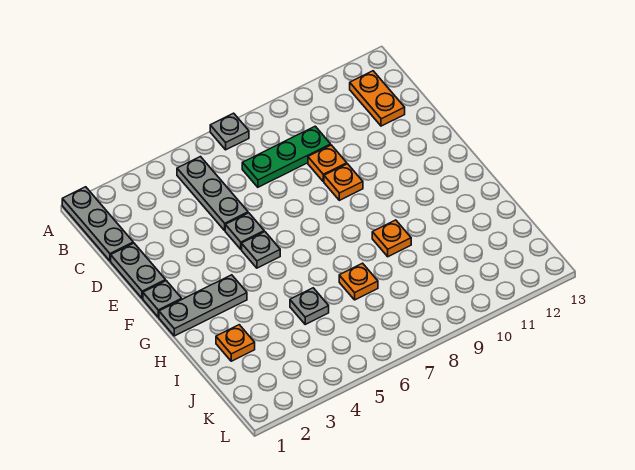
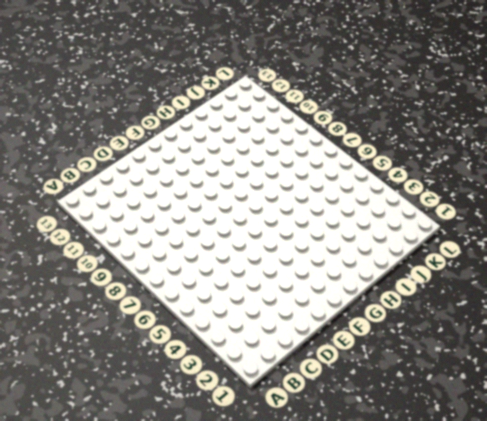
none -> grey plate A1:C1 level 1
none -> grey plate A7 level 1
none -> grey plate B5:D5 level 1

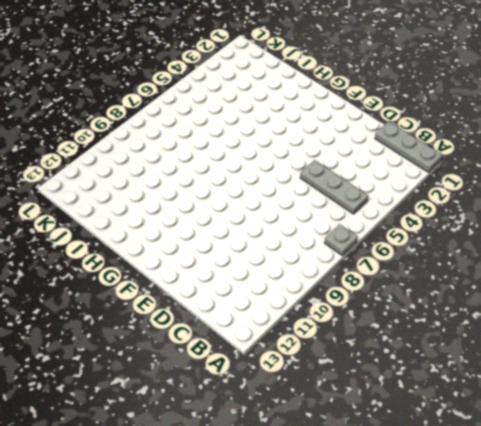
none -> orange plate B12:C12 level 1
none -> green plate C7:C9 level 1
none -> grey plate D1:E1 level 1

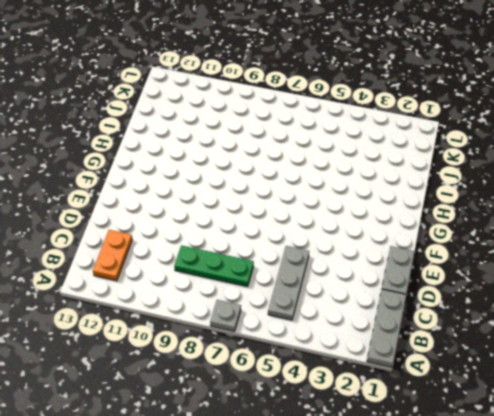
none -> orange plate D9 level 1
none -> grey plate E5 level 1
none -> orange plate E9 level 1

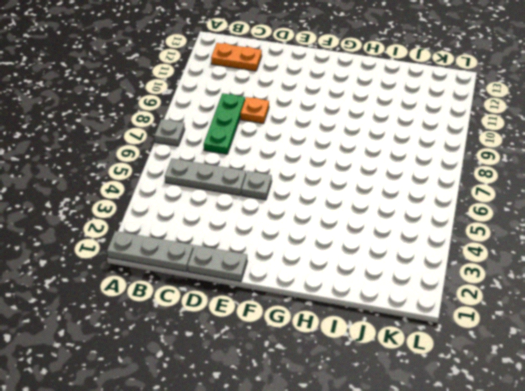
none -> orange plate E9 level 1
none -> grey plate F1 level 1
none -> grey plate F5 level 1

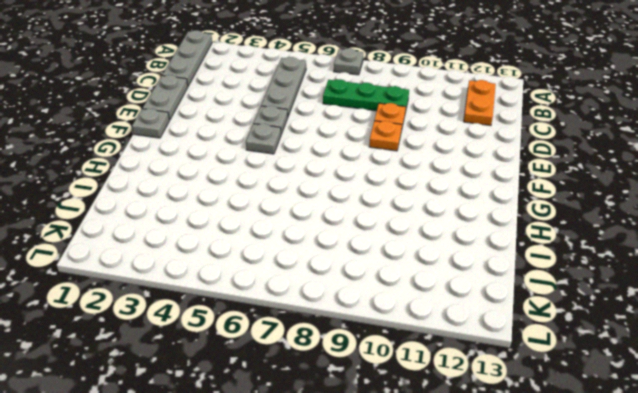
none -> grey plate G1:G3 level 1
none -> orange plate H9 level 1
none -> orange plate I2 level 1

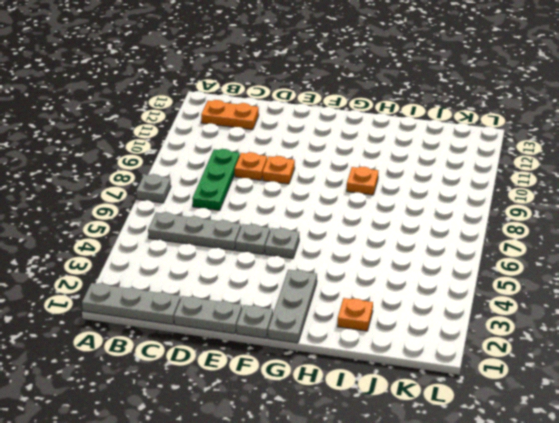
none -> grey plate I5 level 1
none -> orange plate I7 level 1

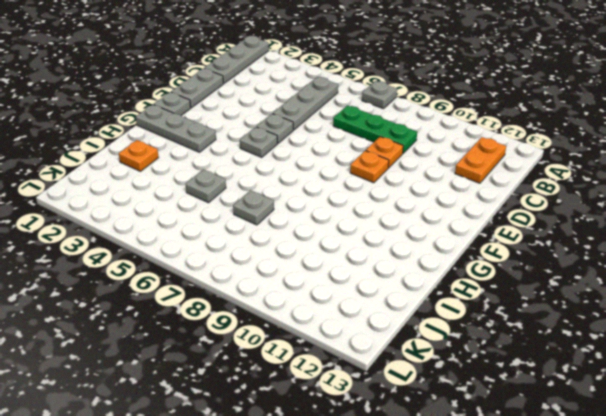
grey plate I7 level 1 -> orange plate I7 level 1
none -> orange plate H9 level 1

